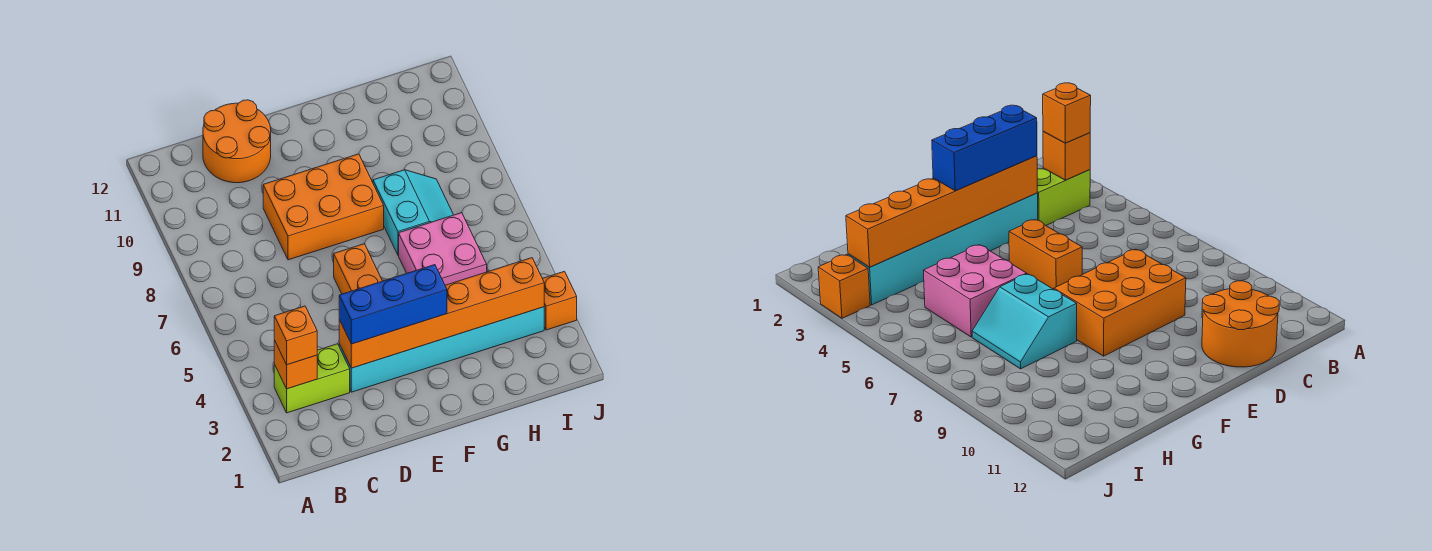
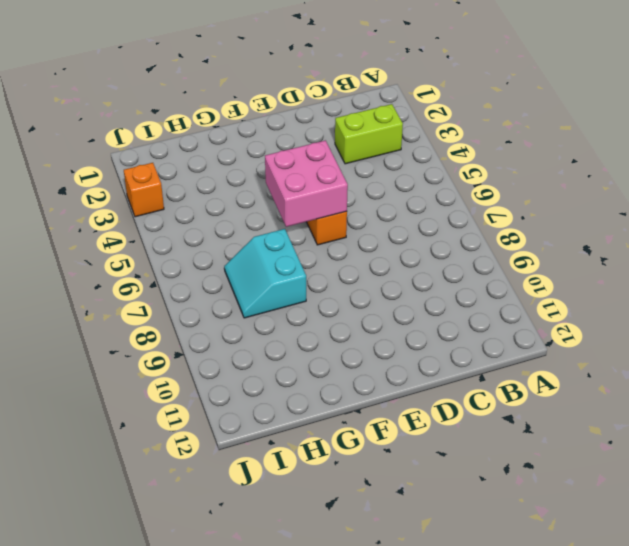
pink brick E5:F6 level 2 -> pink brick G5:H6 level 1
none -> orange round brick C11:D12 level 1
none -> cyan brick D3:I3 level 1
none -> orange brick D8:F9 level 1

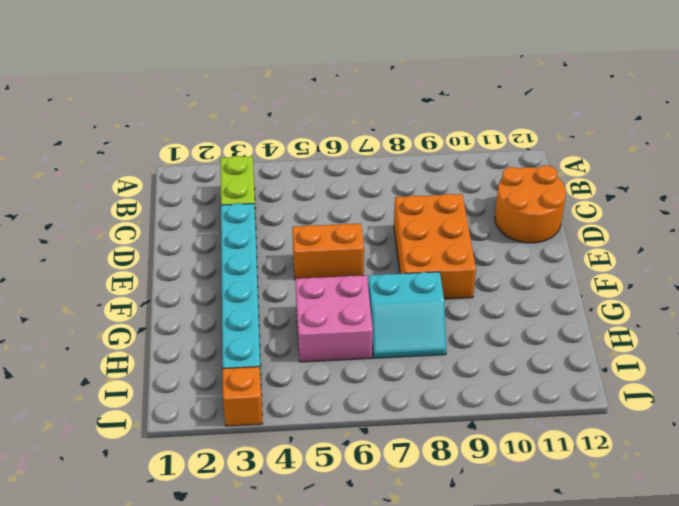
none -> orange brick B3 level 2
none -> orange brick D3:I3 level 2
none -> orange brick B3 level 3

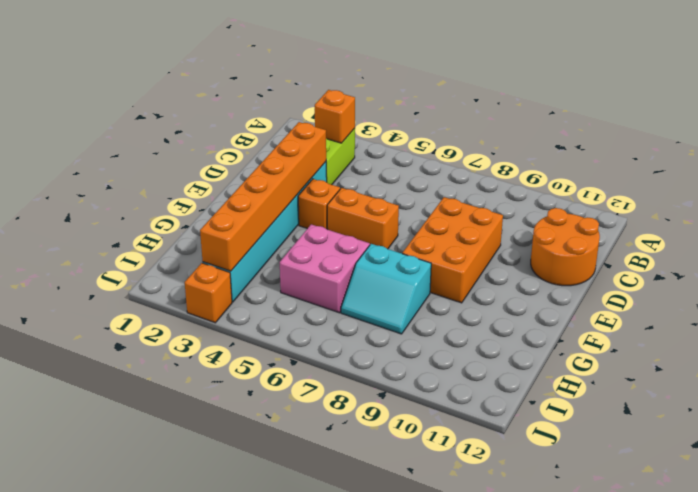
orange brick E4 level 1 -> orange brick B3 level 3
none -> blue brick D3:F3 level 3

